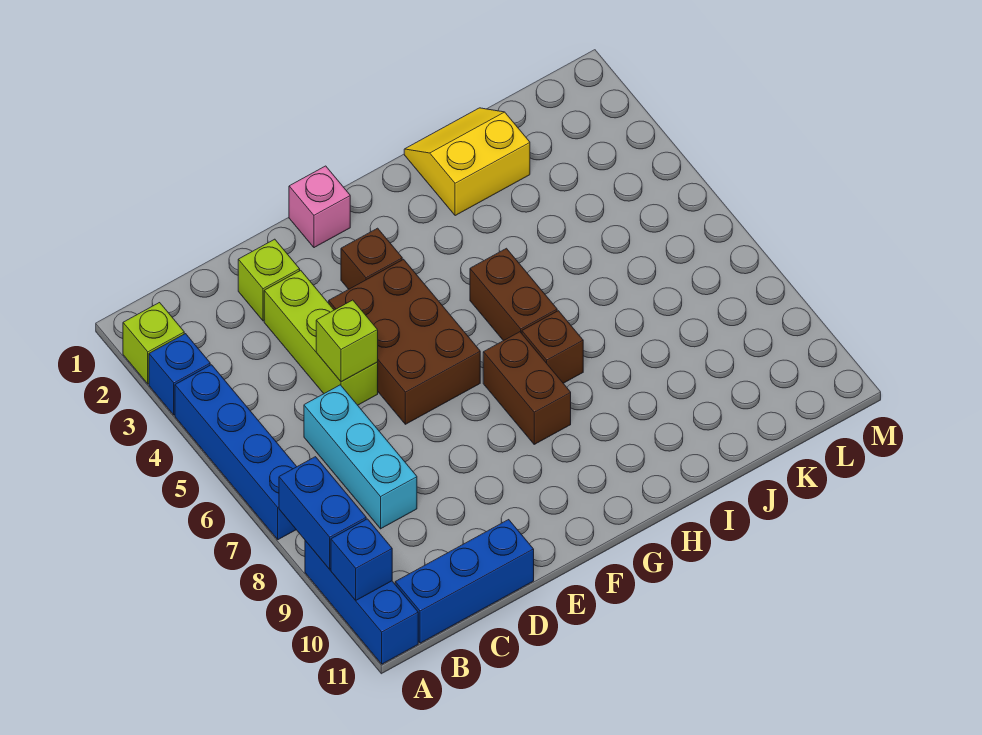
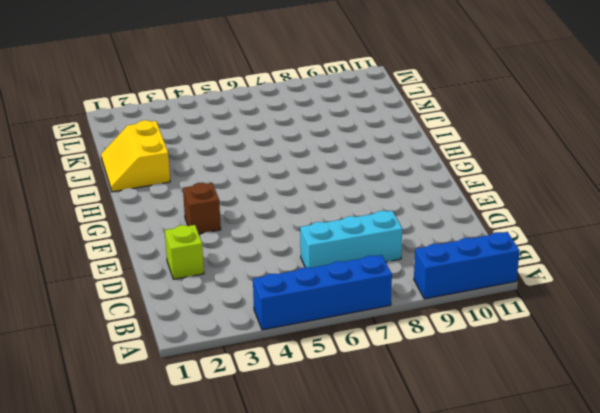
none -> lime brick A2 level 1
none -> blue brick A3 level 1
none -> blue brick B11:D11 level 1

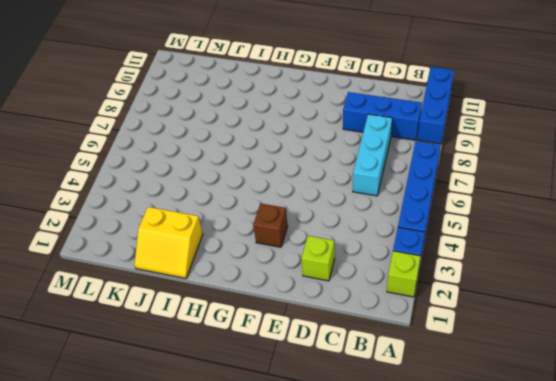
blue brick B9:D9 level 1 -> blue brick B11:D11 level 1
none -> lime brick D3:D5 level 1
none -> brown brick E4:F6 level 1
none -> pink brick F1 level 1

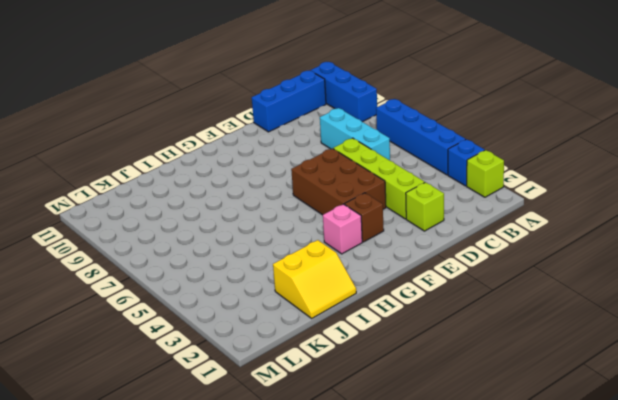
lime brick D3:D6 level 1 -> lime brick D3:D5 level 1
pink brick G3 level 1 -> pink brick F1 level 1
none -> brown brick G7:G8 level 1
none -> brown brick H5:H6 level 1
none -> brown brick H7 level 1

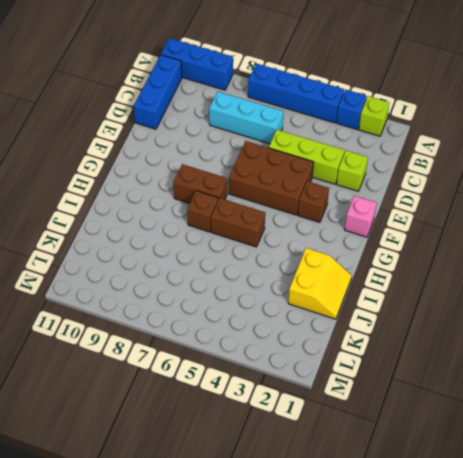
none -> blue brick A8:A9 level 2
none -> blue brick A10 level 2
none -> lime brick D5 level 2

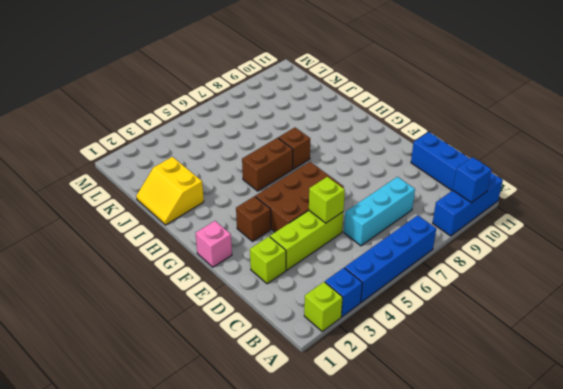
none -> brown brick G7:G8 level 1
none -> blue brick A8:A9 level 2

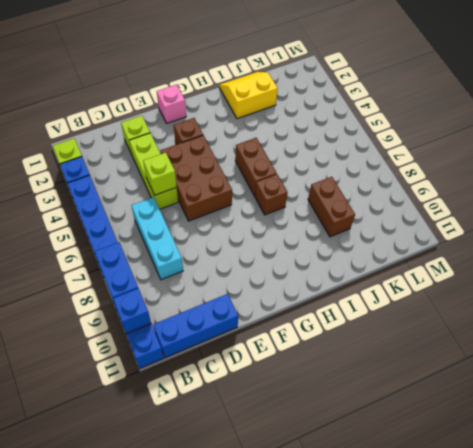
brown brick J8:J9 level 1 -> brown brick G7:G8 level 1

